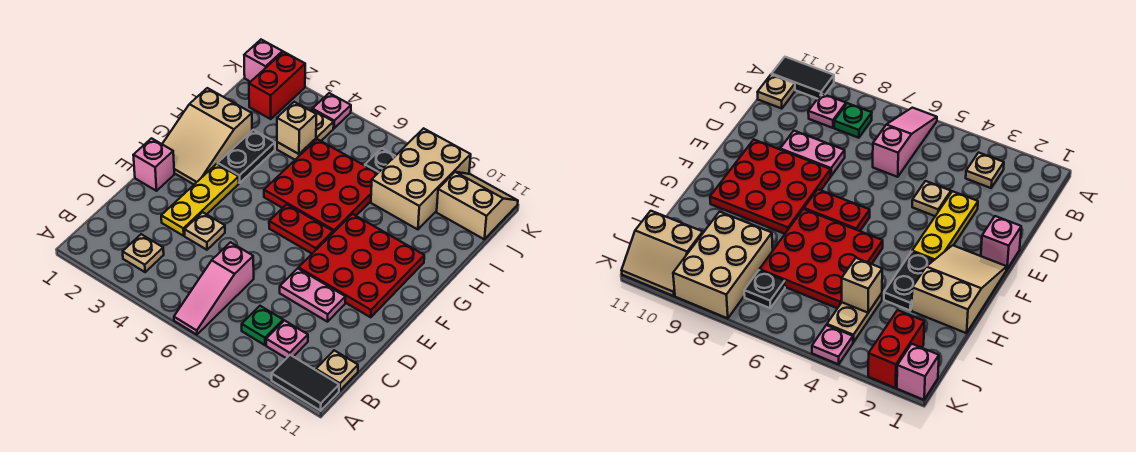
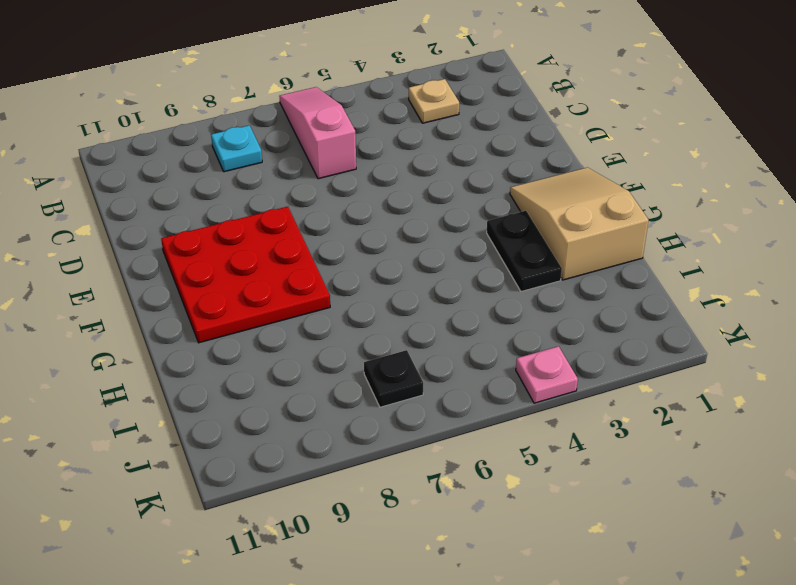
cyan plate B8 level 1 -> green plate B8 level 1
none -> black tile A10:A11 level 1
none -> pink plate B9 level 1
none -> tan plate B11 level 1

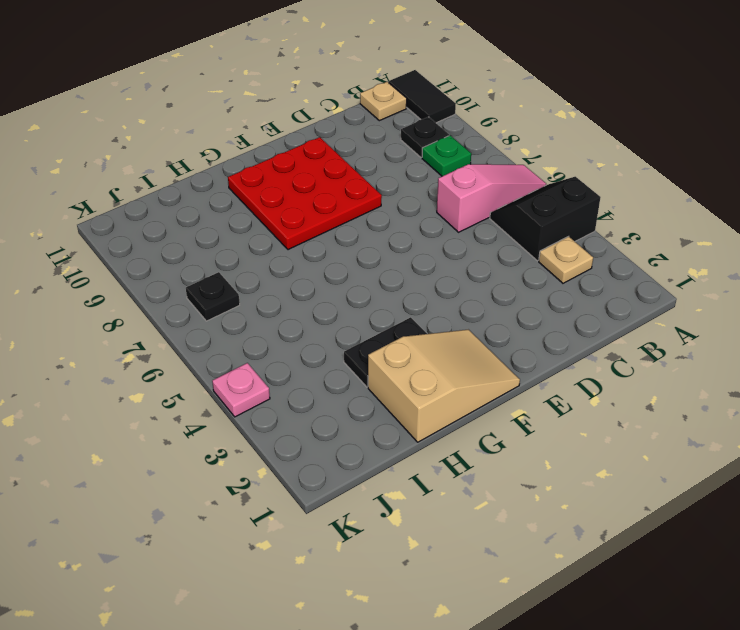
black slope A4:B5 level 1 top 4 -> none
black plate B9 level 1 -> pink plate B9 level 1
none -> yellow plate D3:F3 level 1
none -> tan plate D4 level 1
none -> pink plate D8:D9 level 1

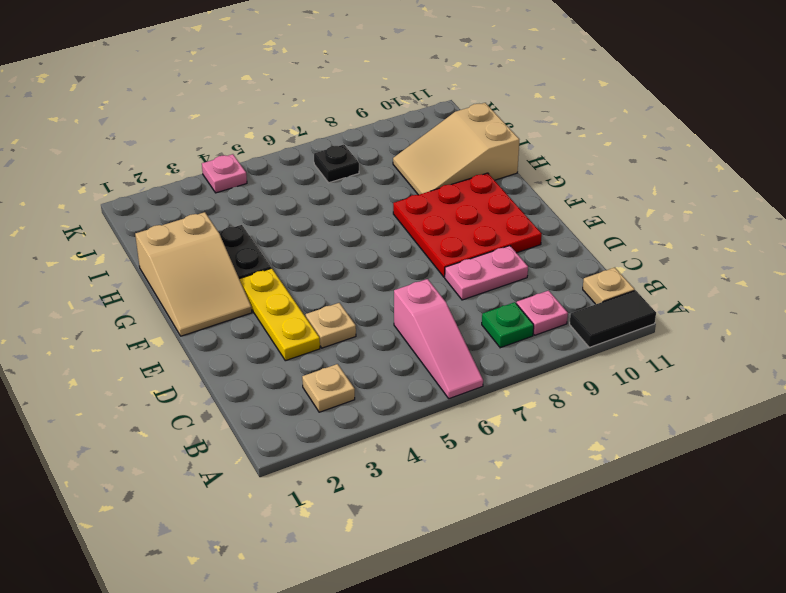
tan slope H9:I11 level 1 top 11 -> tan brick I8:K9 level 1
none -> pink brick E1 level 1
none -> red plate F6:F7 level 1
none -> red plate G5:I7 level 1

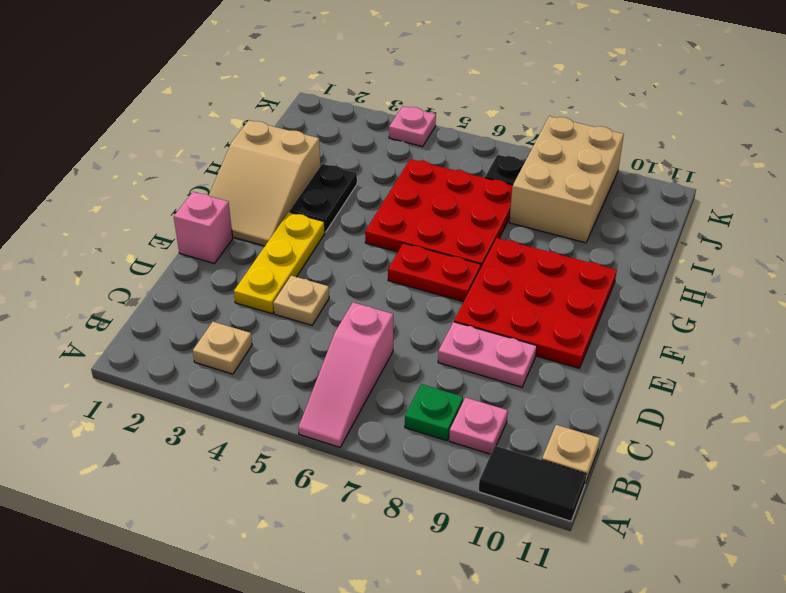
none -> tan plate I4:J4 level 1
none -> red brick J2:K2 level 1
none -> tan slope J10:K11 level 1 top J

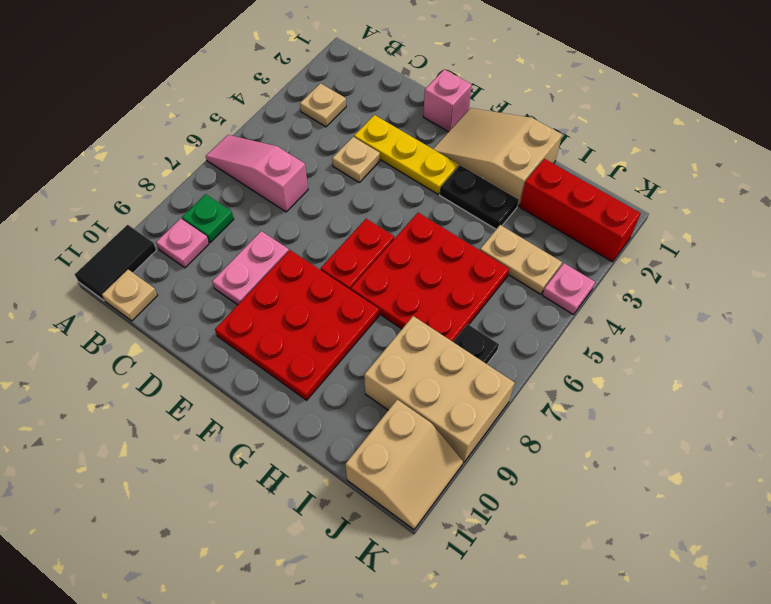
red brick I2:K2 level 1 -> red brick J2:K2 level 1
none -> pink brick K1 level 1
none -> tan brick I4 level 2

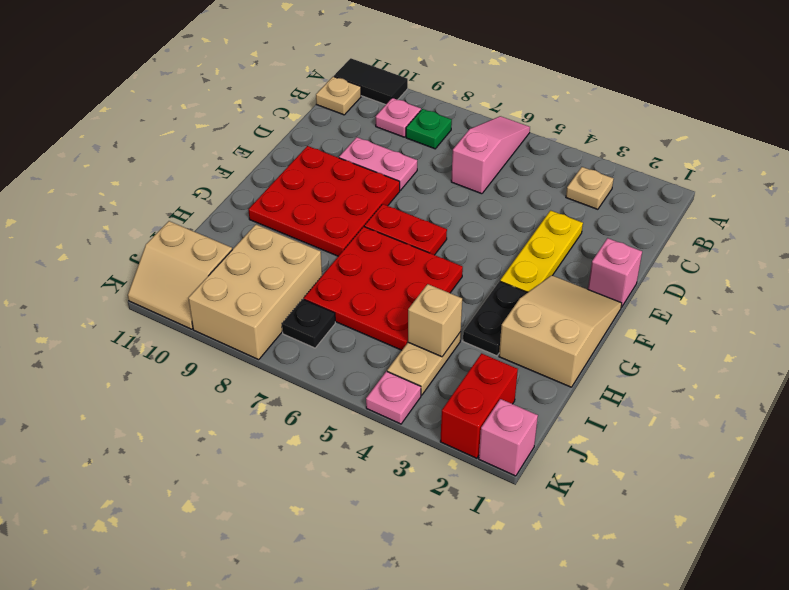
none -> tan plate D4 level 1

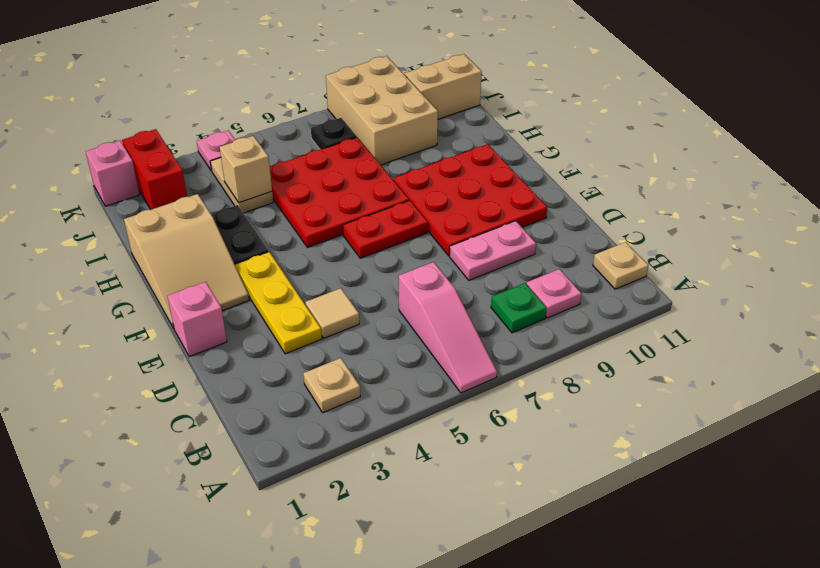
tan tile D4 level 1 -> tan plate D4 level 1
none -> black tile A10:A11 level 1

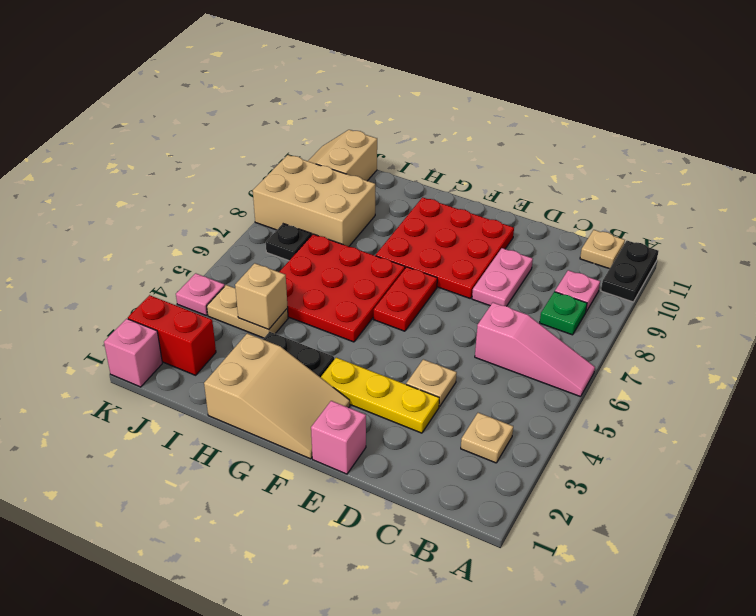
black plate A10:A11 level 1 -> black tile A10:A11 level 1

